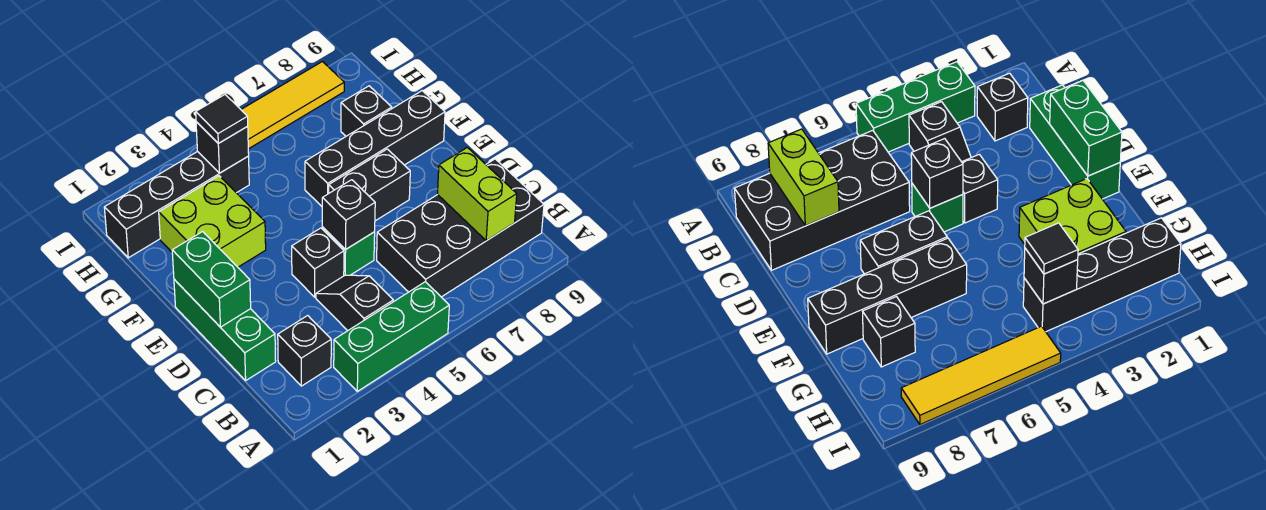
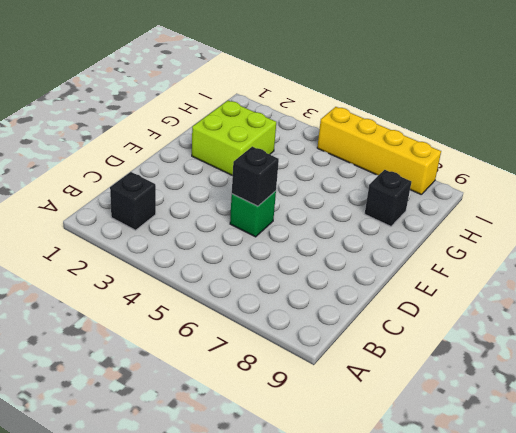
yellow brick I5:I8 level 1 -> yellow tile I5:I8 level 1
none -> green brick A3:A5 level 1
none -> black slope B4:C4 level 1 top B
none -> black brick B6:C9 level 1

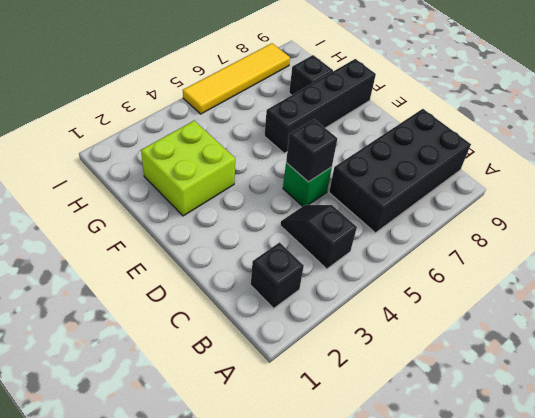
none -> green brick A3:A5 level 1
none -> green brick C1:E1 level 1
none -> black brick D4 level 1

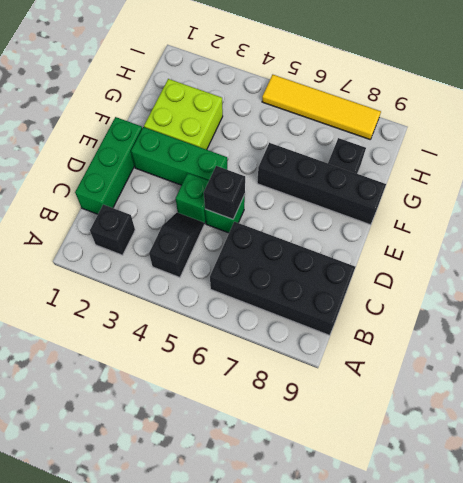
green brick D4 level 1 -> black brick D4 level 1
green brick E2:E4 level 1 -> green brick A3:A5 level 1
none -> black brick E6:E7 level 1
none -> black brick H1:H4 level 1
none -> lime brick B8:C8 level 2

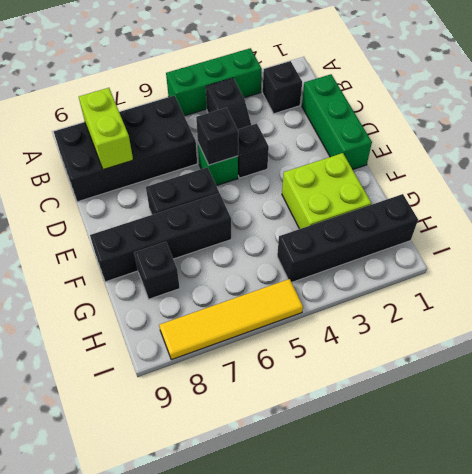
none -> green brick D1:E1 level 2
none -> black brick H4 level 2
none -> black tile H4 level 3

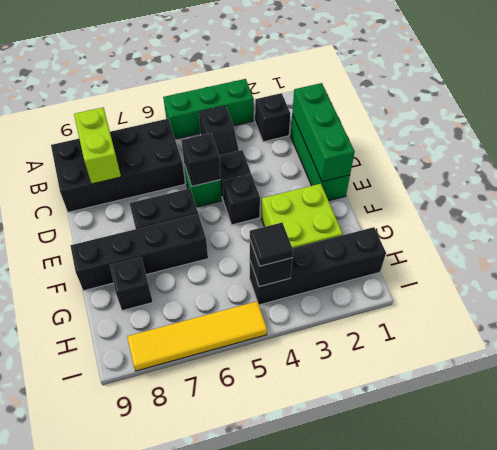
green brick C1:E1 level 2 -> green brick D1:E1 level 2
black brick E4 level 1 -> none

